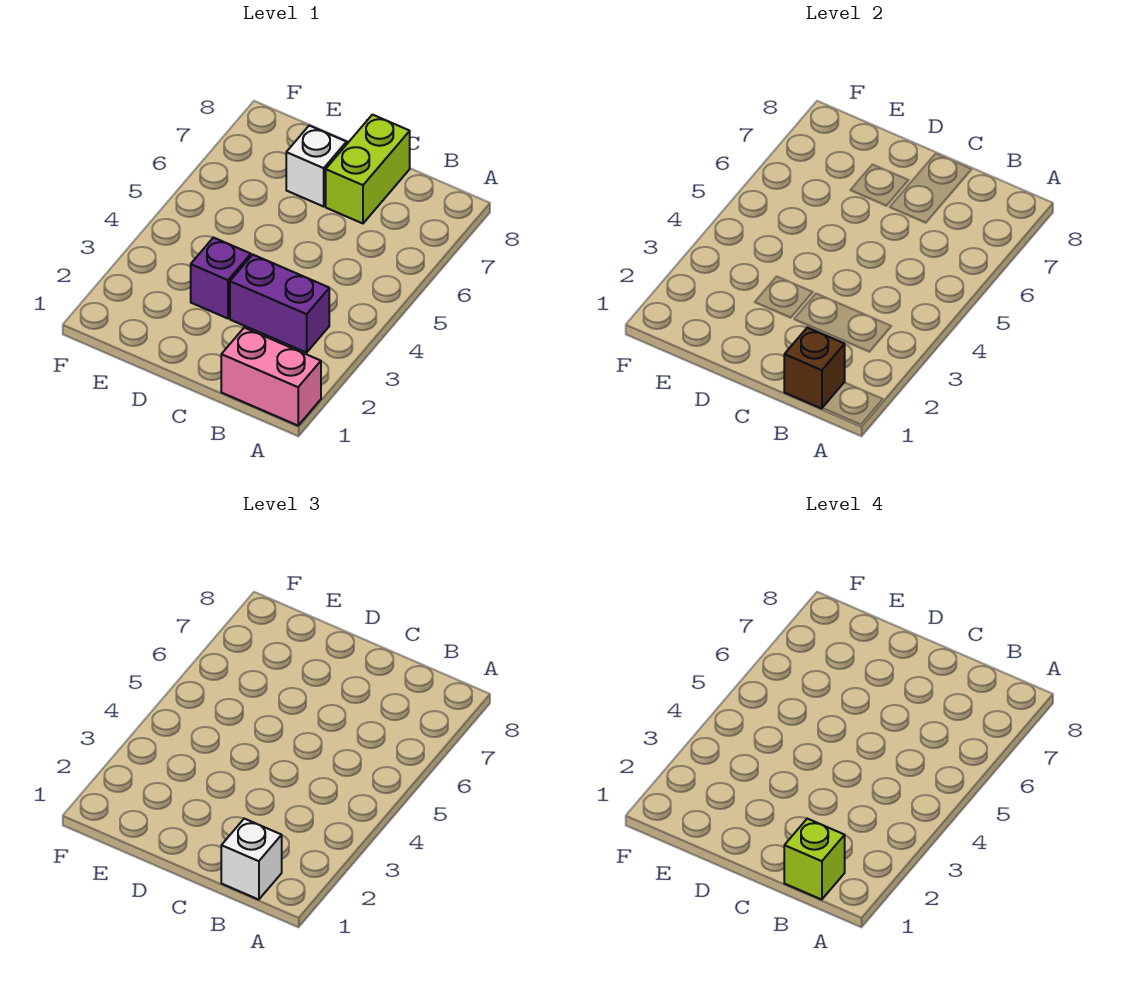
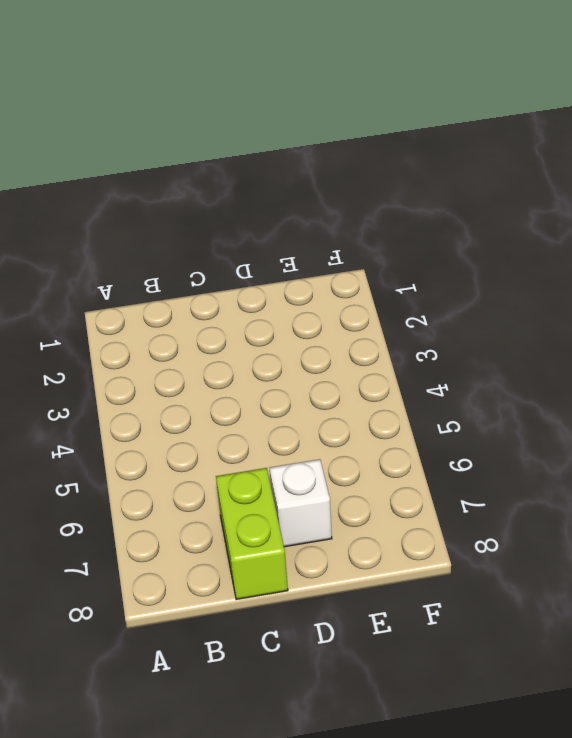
none -> pink brick A1:B1 level 1
none -> purple brick B3:C3 level 1

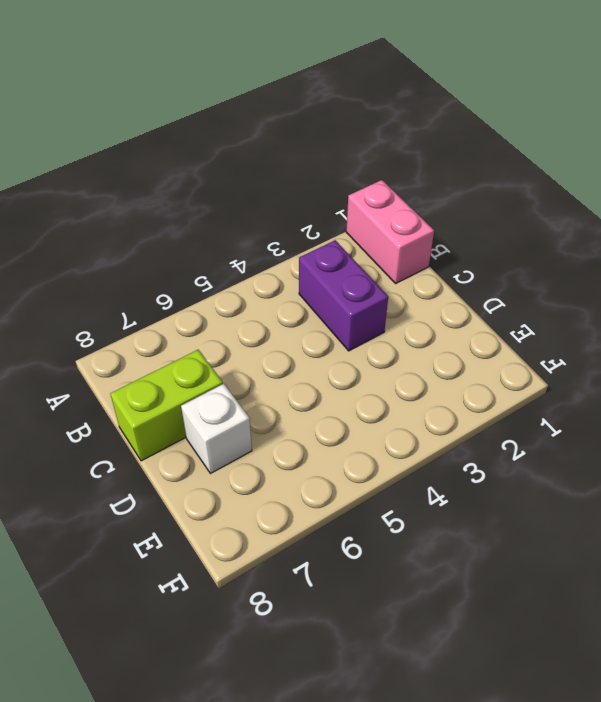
none -> purple brick D3 level 1
none -> brown brick B1 level 2

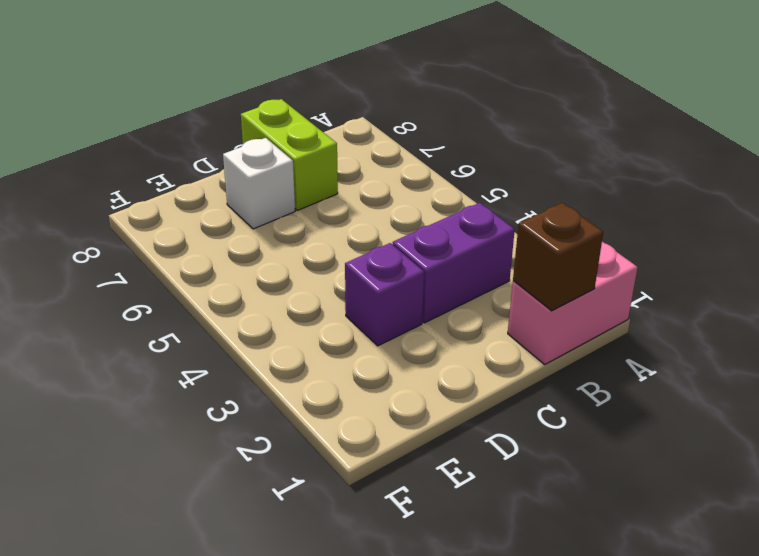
none -> white brick B1 level 3
none -> lime brick B1 level 4

